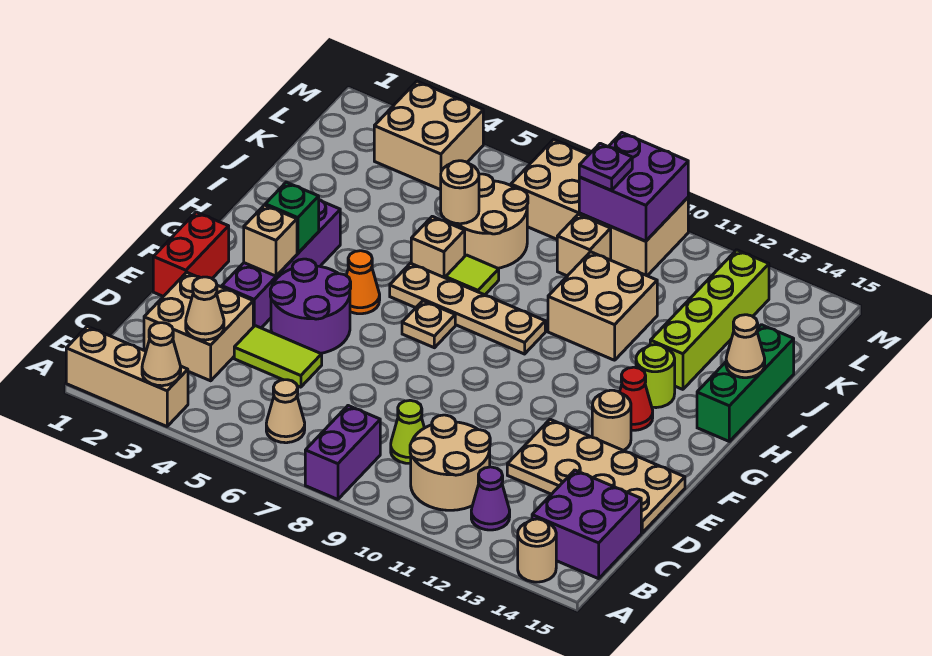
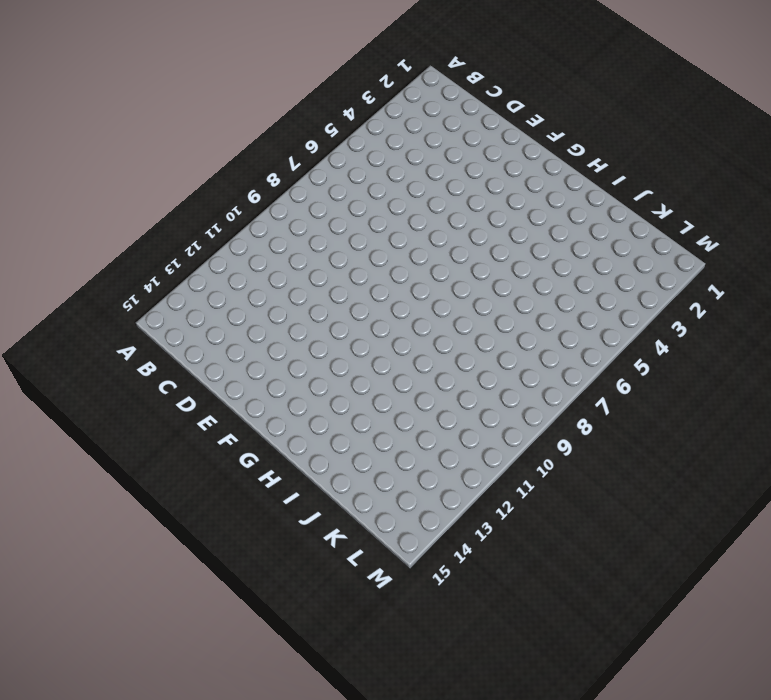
none -> tan brick A1:A3 level 1
none -> purple brick A8:B8 level 1
none -> tan round brick A14 level 1
none -> tan cone B6 level 1

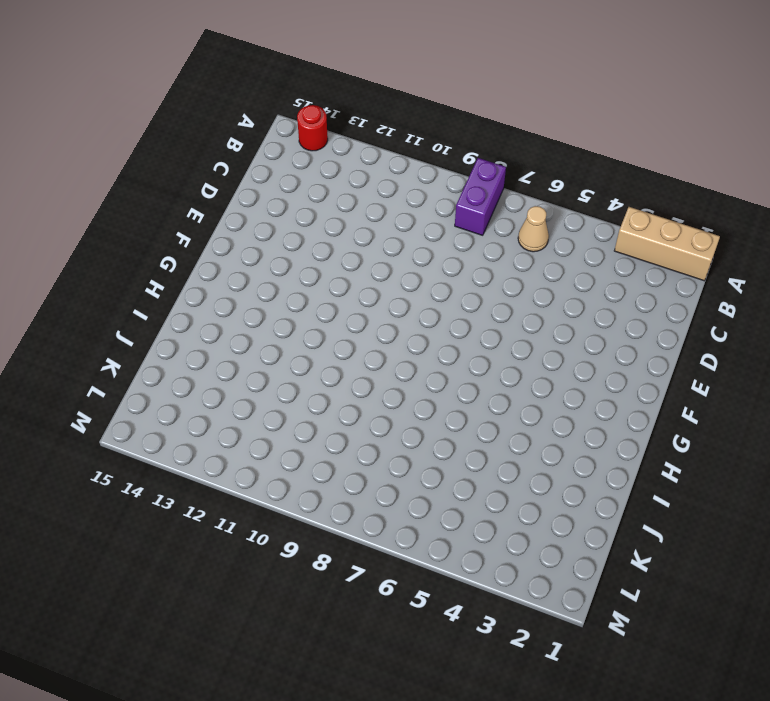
red round brick A14 level 1 -> tan round brick A14 level 1
none -> tan round brick B10:C11 level 1
none -> purple cone B12 level 1
none -> purple brick B14:C15 level 1
none -> tan brick C2:D3 level 1

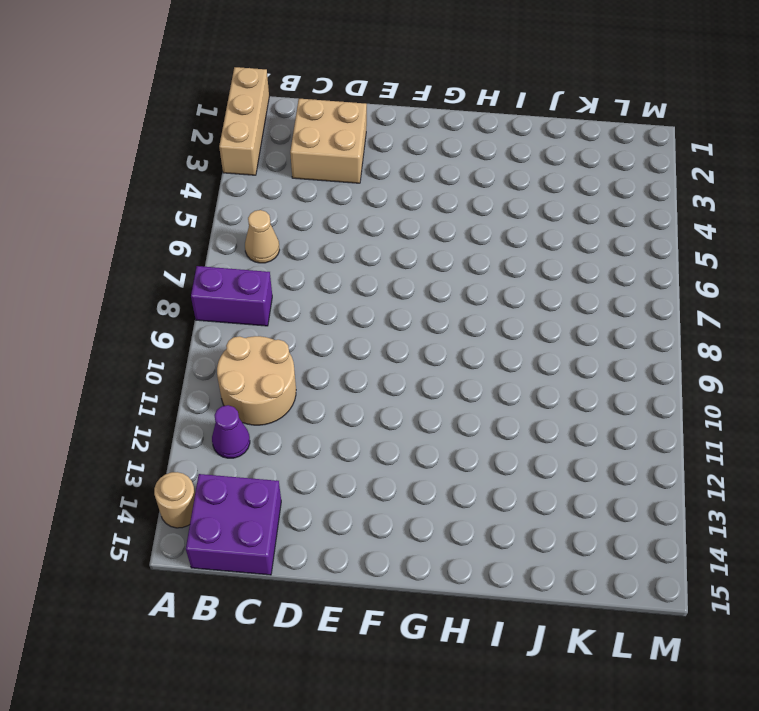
none -> lime cone C9 level 1
none -> lime tile D4:D5 level 1
none -> tan plate D12:E15 level 1
none -> red brick E1:F1 level 1

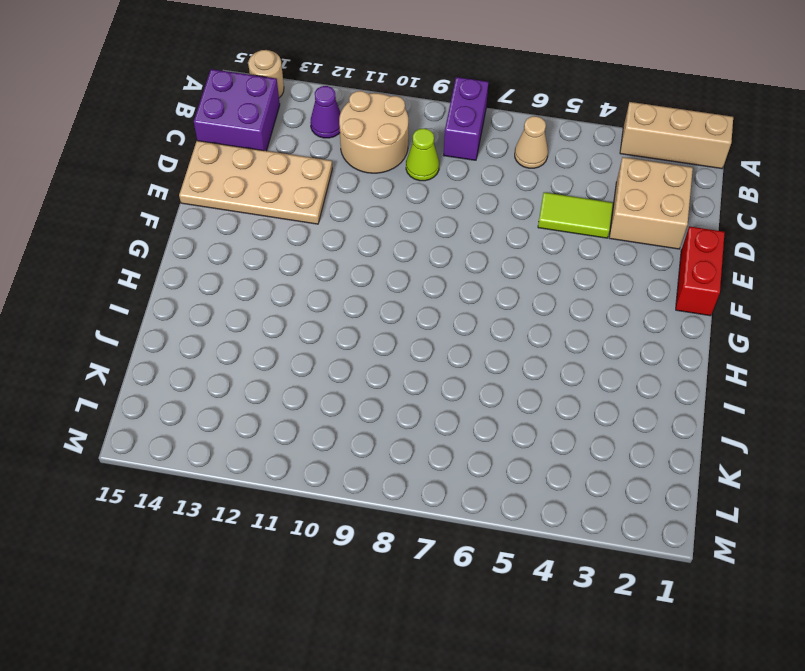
none -> purple brick E3:H3 level 1
none -> purple round brick E4:F5 level 1
none -> tan round brick F13 level 1
none -> orange cone G5 level 1

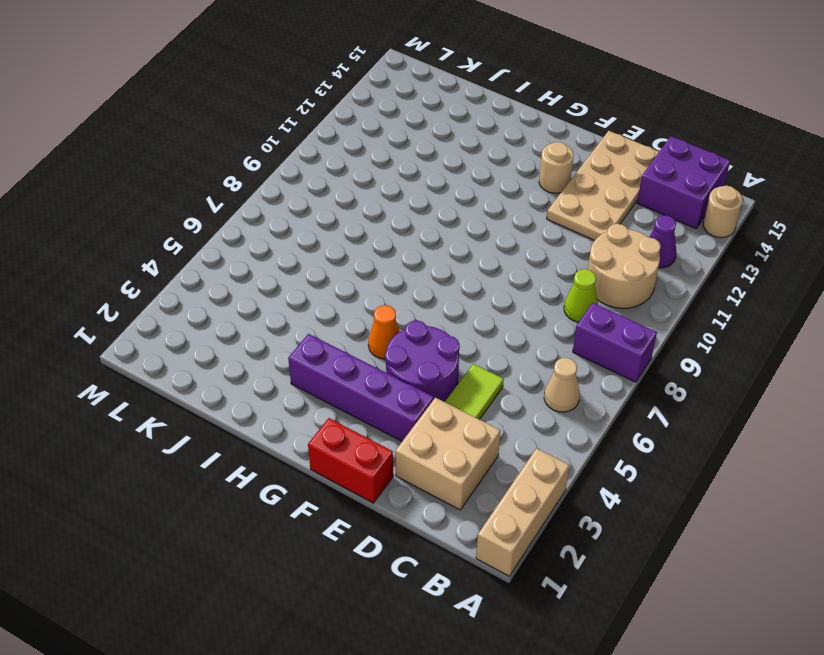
none -> tan plate G7 level 1
none -> red cone G13 level 1
none -> tan plate H6:H9 level 1
none -> lime round brick H13 level 1

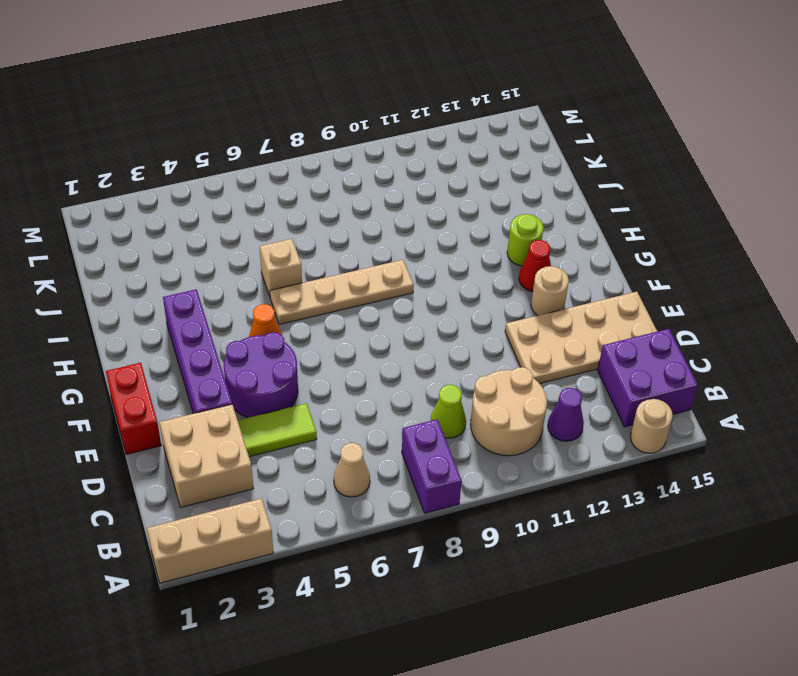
none -> tan plate G7 level 1
none -> green brick H15:J15 level 1
none -> lime tile I7 level 1
none -> tan brick I10:J11 level 1

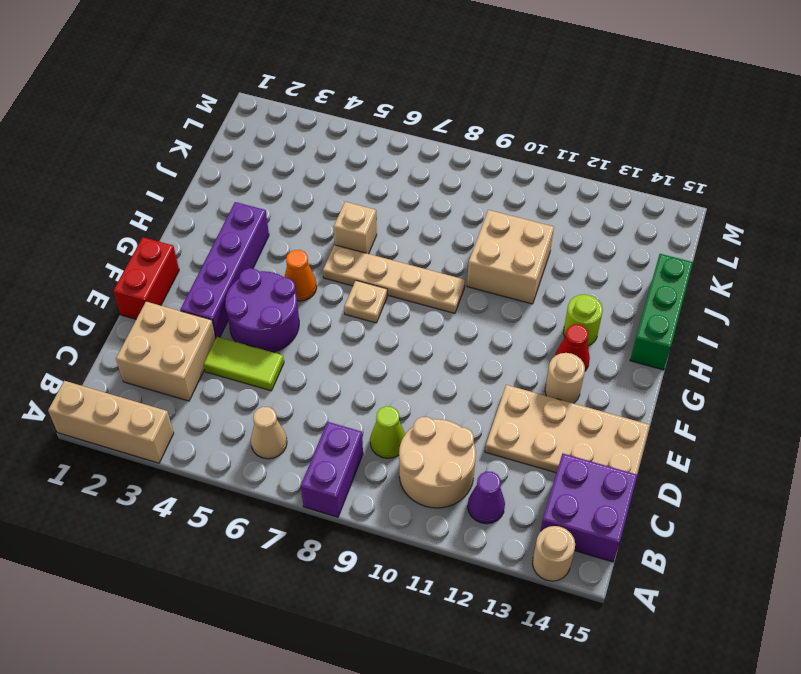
none -> lime tile I7 level 1
none -> lime brick I13:L13 level 1
none -> tan round brick J6:K7 level 1
none -> tan brick K9 level 1

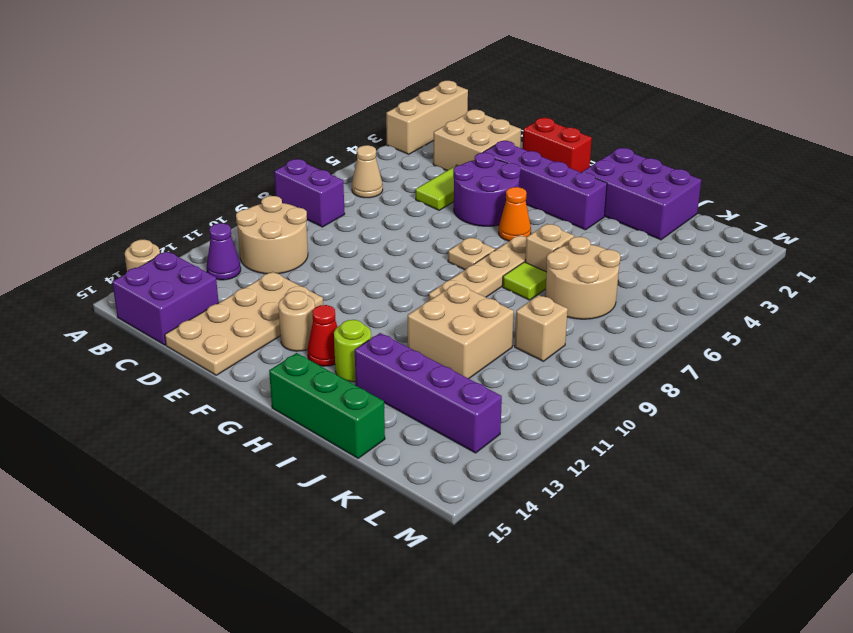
purple brick H1:J2 level 1 -> none
purple brick I13:L13 level 1 -> lime brick I13:L13 level 1
none -> lime cone C9 level 1
none -> tan brick L3:M4 level 1
none -> tan brick L7:M10 level 1
none -> tan cone A3 level 2

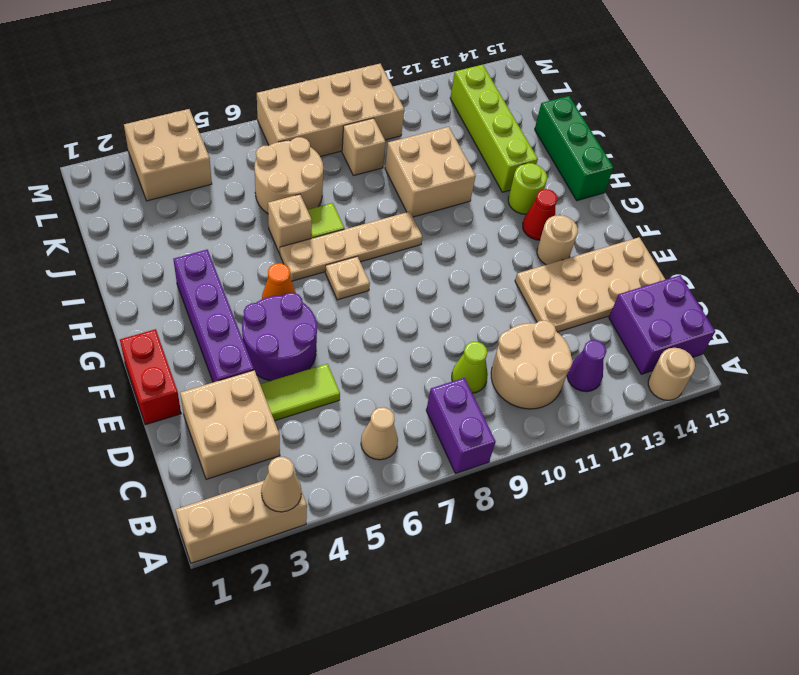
none -> tan cone C3 level 2
none -> tan brick F3 level 2
none -> green brick G3 level 2
none -> tan cone I15 level 2

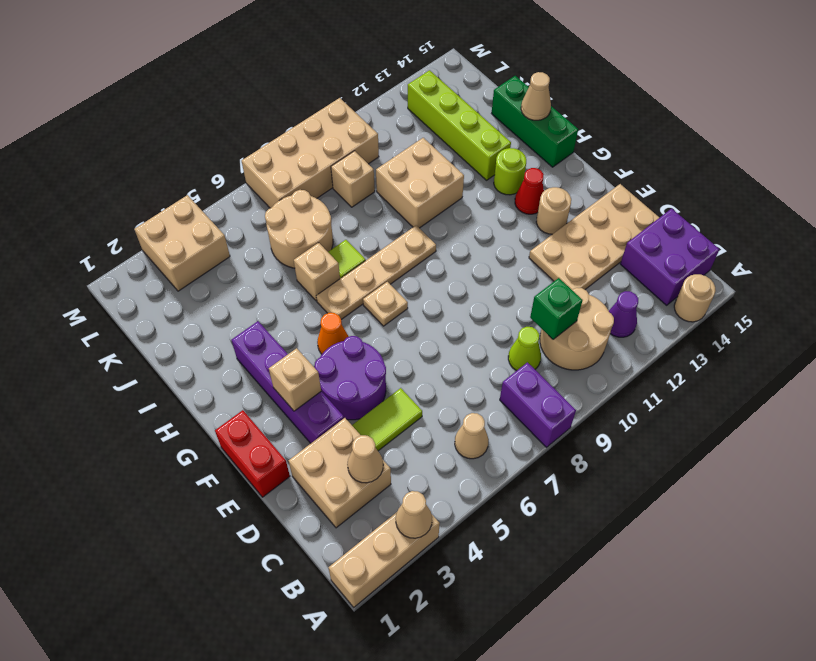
green brick C10 level 2 -> green brick G3 level 2
none -> tan round brick J6 level 2
none -> purple brick L9:M10 level 2
none -> purple plate L9 level 3

